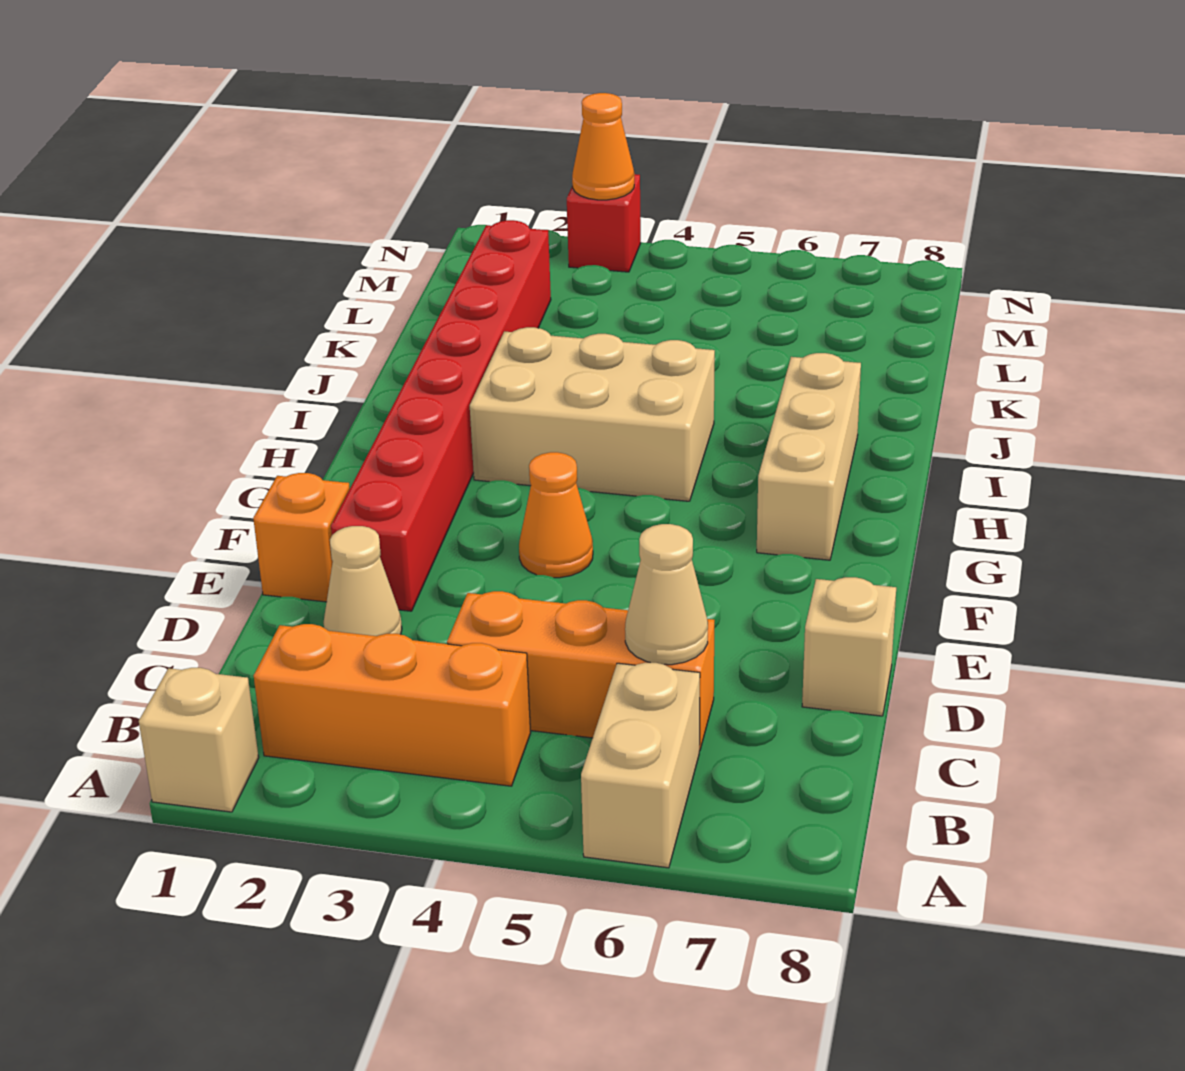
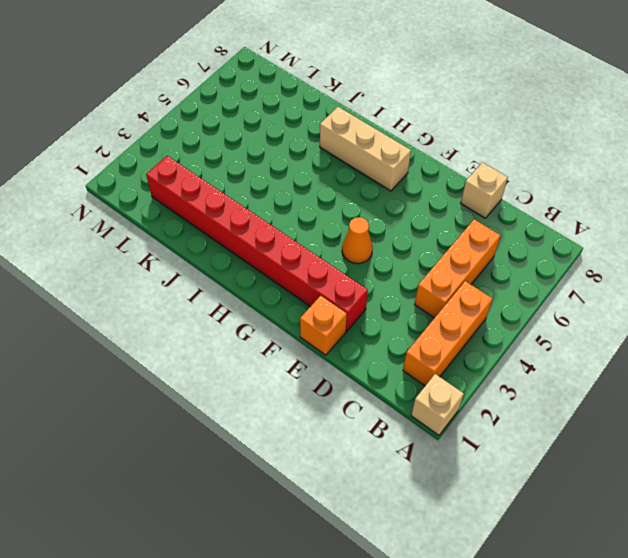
none -> tan brick A6:B6 level 1
none -> tan cone D2 level 1
none -> tan brick H3:I5 level 1

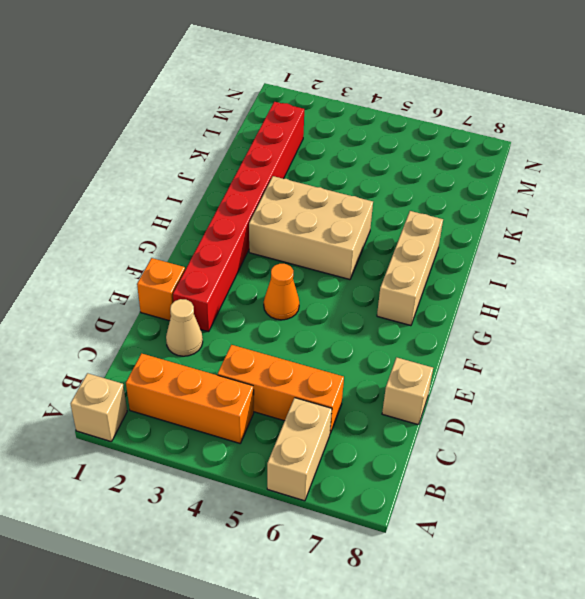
none -> red brick N3 level 1
none -> tan cone C6 level 2
none -> orange cone N3 level 2

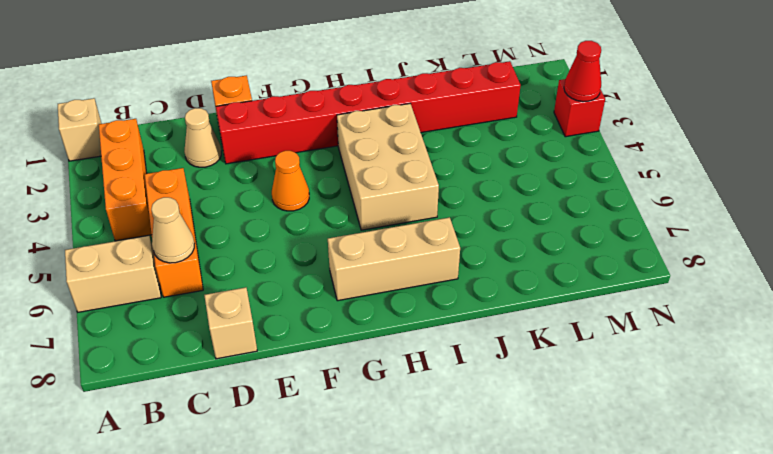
red cone N3 level 2 -> orange cone N3 level 2

